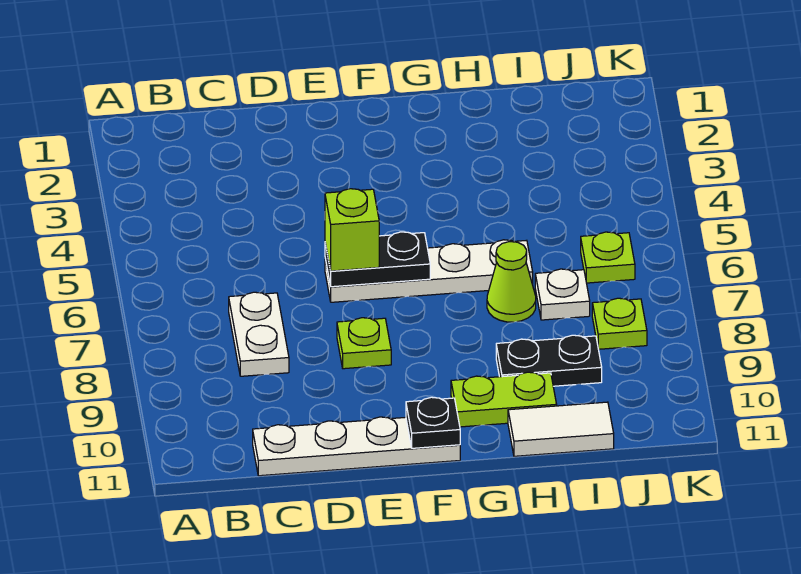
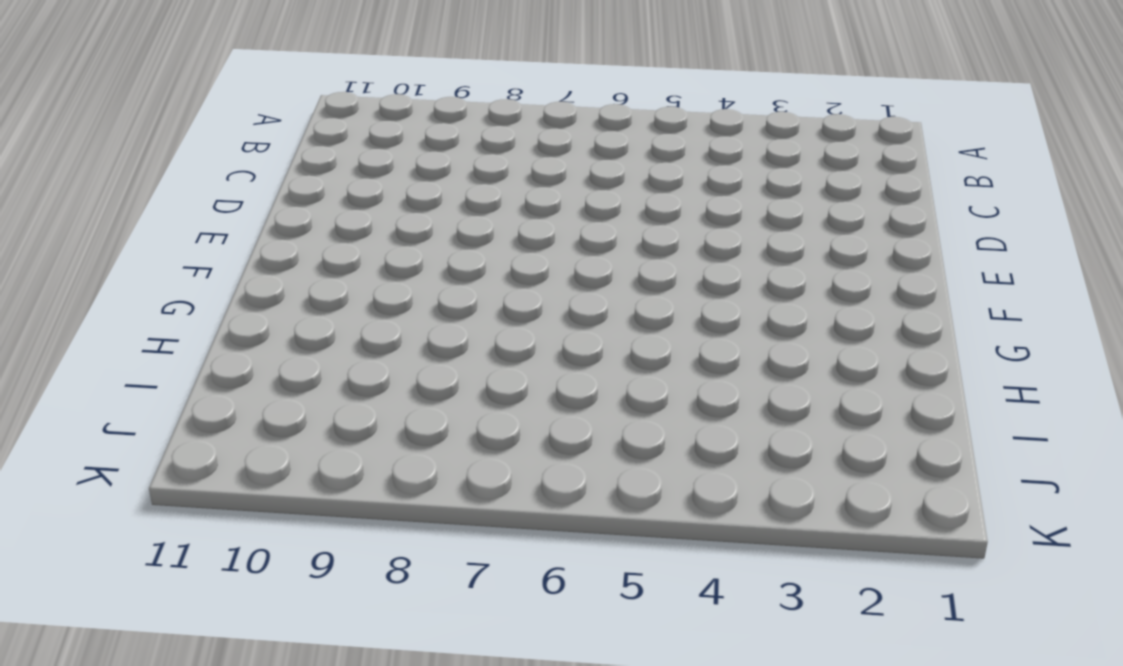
none -> white plate C7:C8 level 1
none -> white plate C11:F11 level 1
none -> white plate E6:H6 level 1

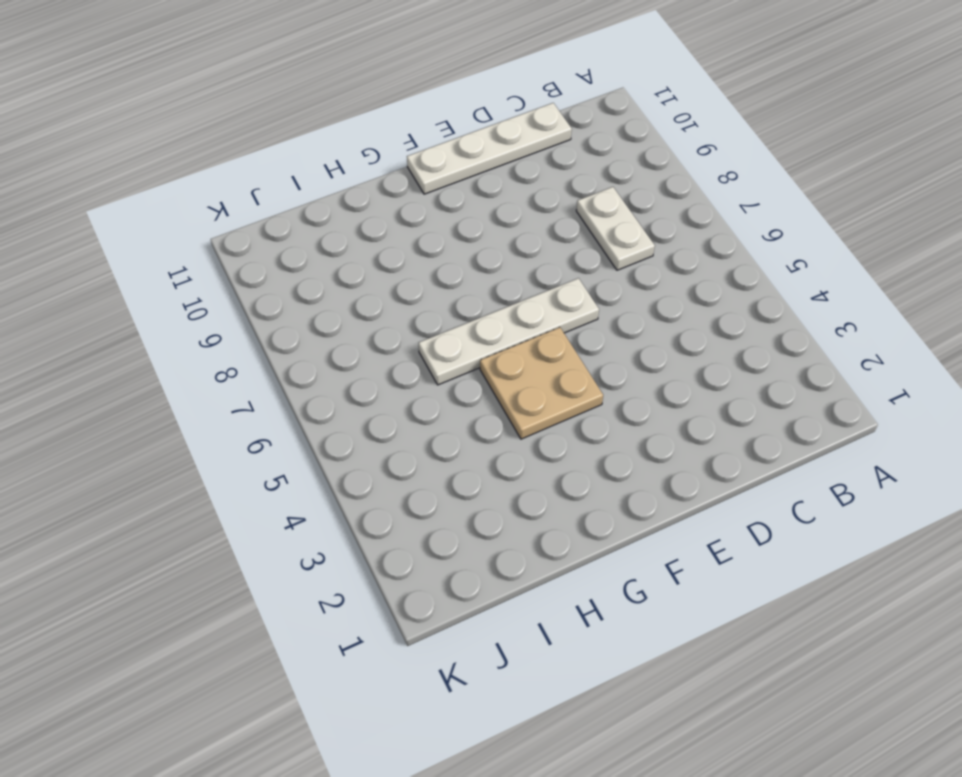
tan plate F4:G5 level 1 -> none
none -> lime plate E8 level 1
none -> lime plate G10:H10 level 1
none -> lime cone H7 level 1

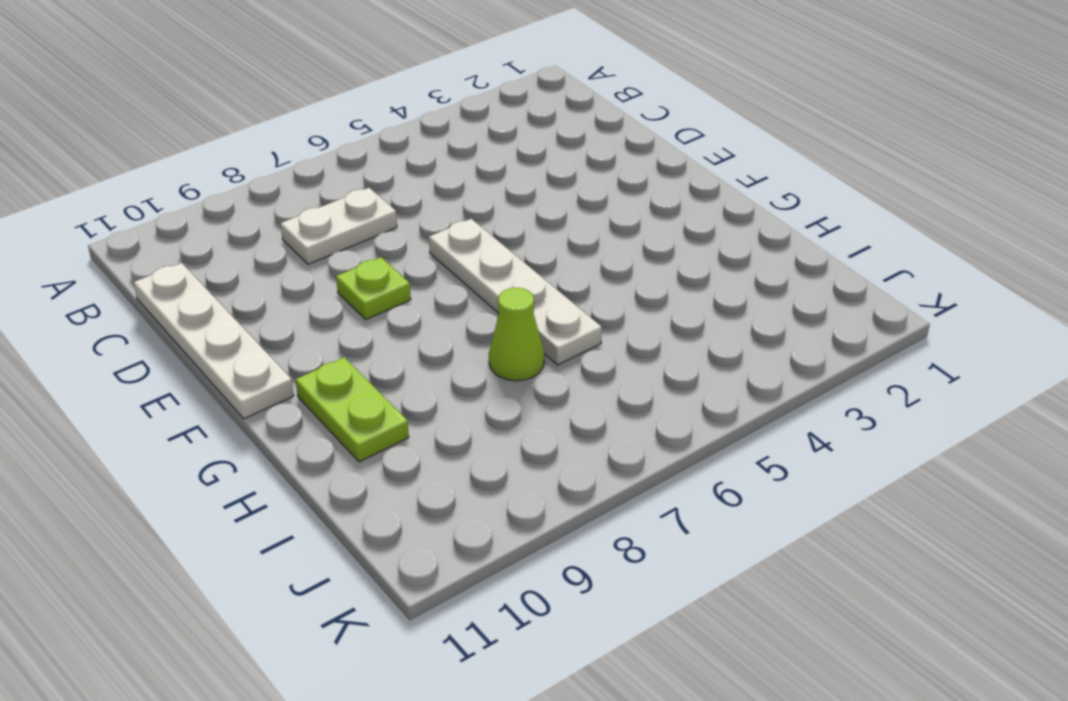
none -> black plate H9:I9 level 1
none -> white tile H11:I11 level 1
none -> white plate I7 level 1

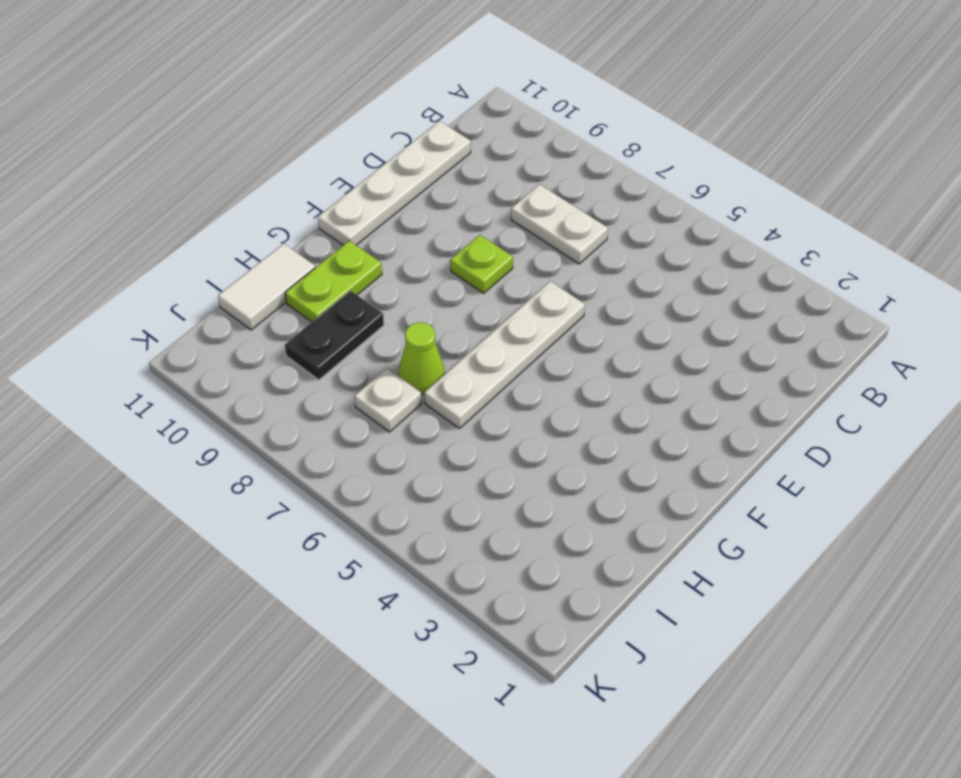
none -> lime plate J6 level 1
none -> lime plate J8 level 1
none -> black plate E6:F6 level 2

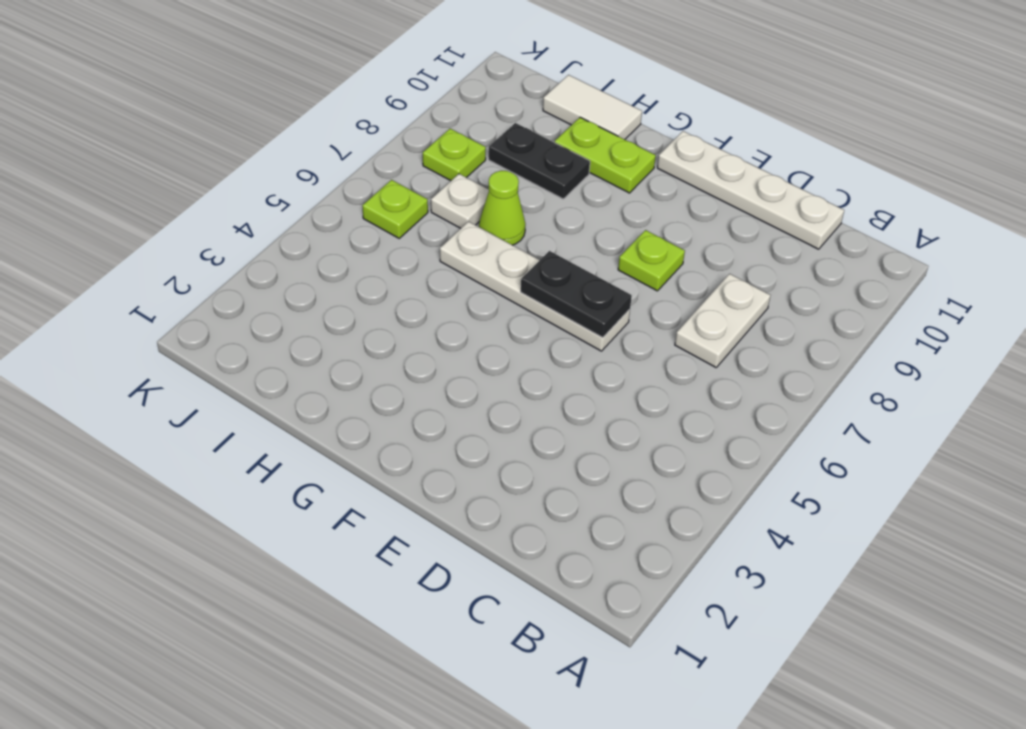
none -> black plate F11 level 2
none -> lime brick E6 level 3

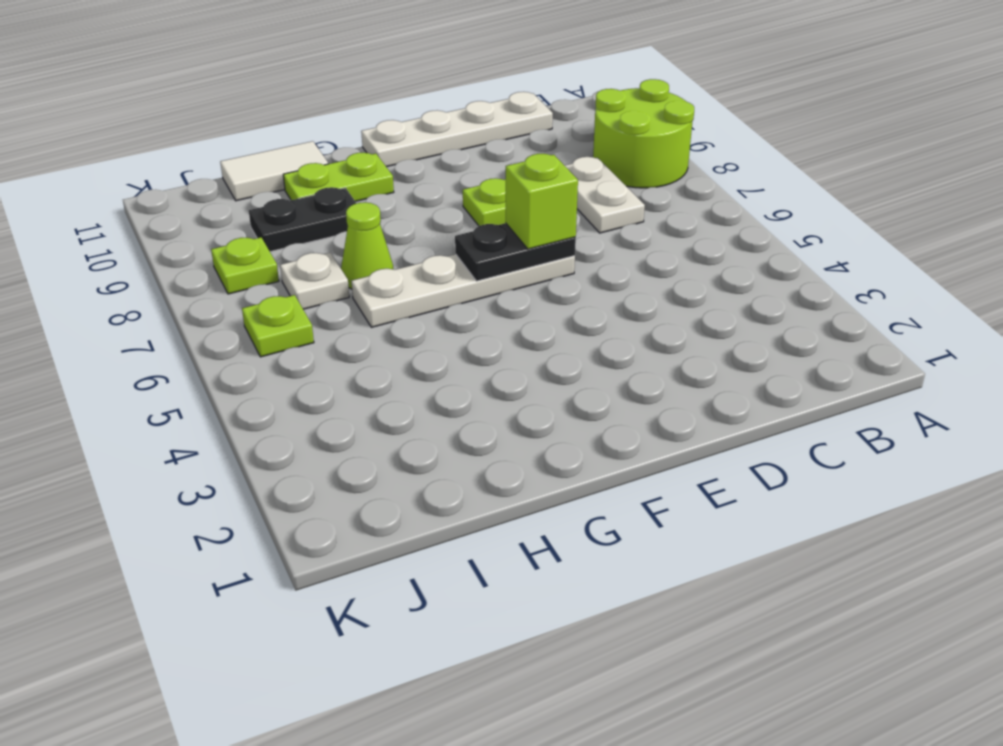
lime round brick A8:B9 level 1 -> none
none -> black plate F11 level 2

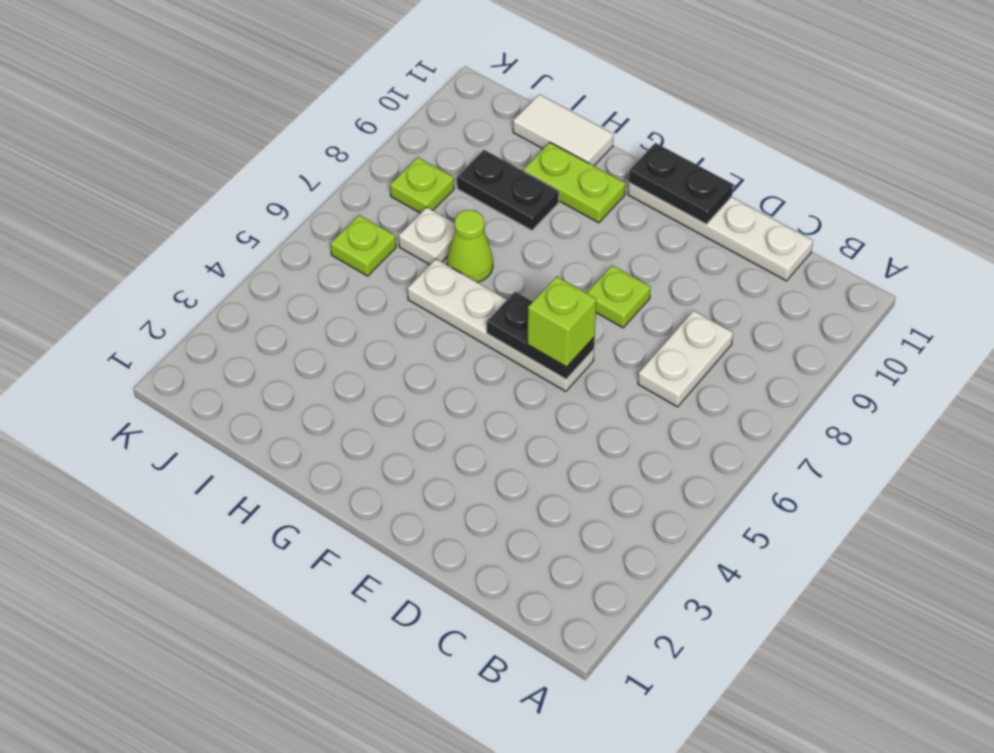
black plate E11:F11 level 2 -> black plate F11 level 2

